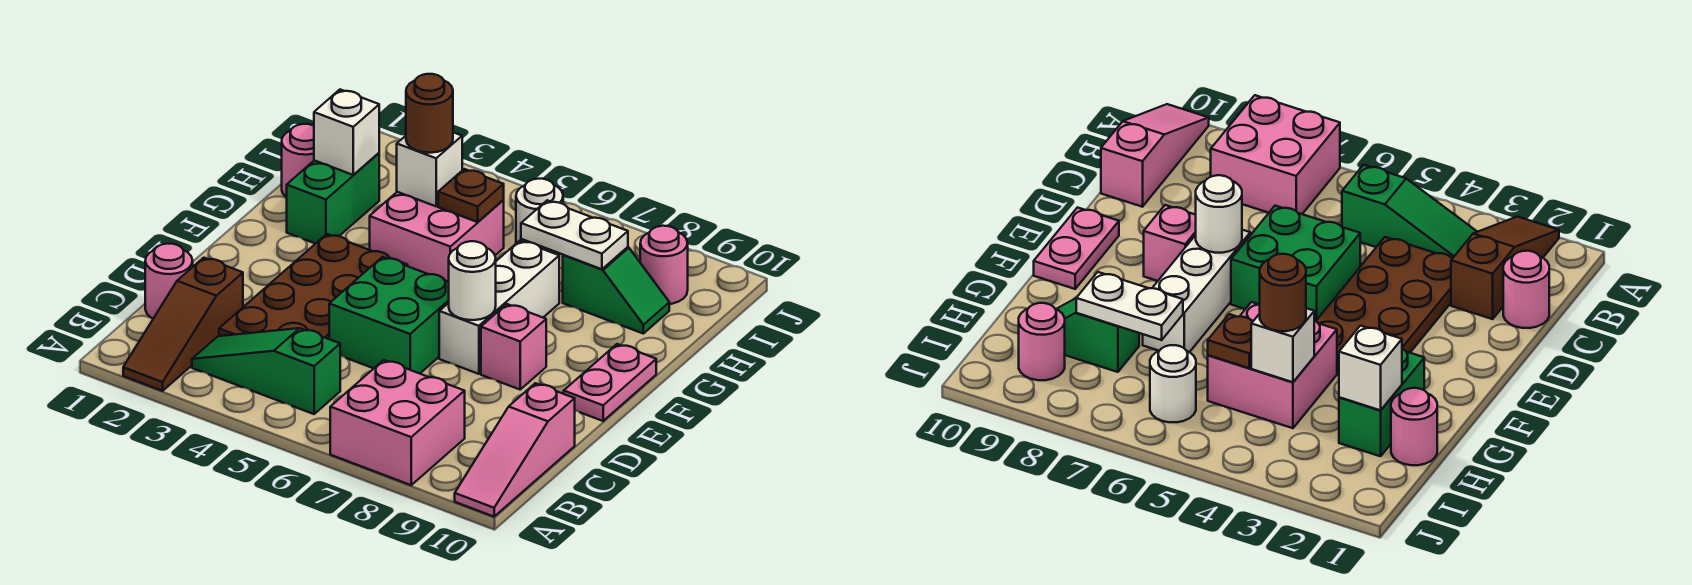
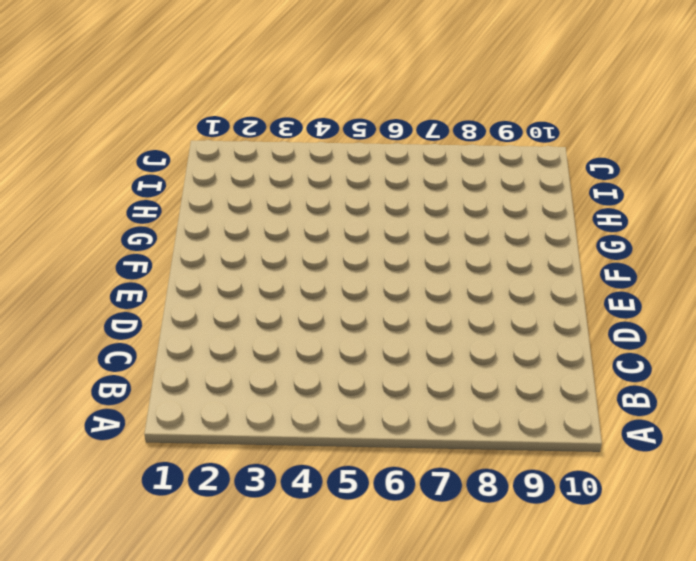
none -> brown slope A2:C2 level 1 top C
none -> pink brick A7:B8 level 1
none -> pink slope A10:C10 level 1 top C

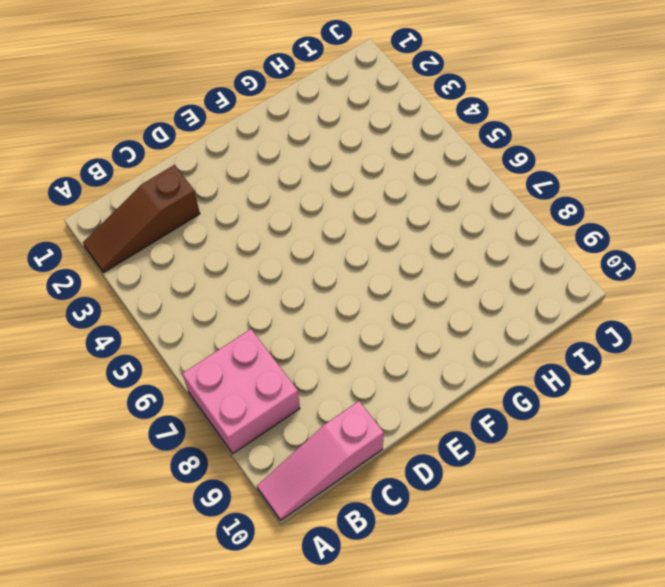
none -> green slope B3:B5 level 1 top 5
none -> pink round brick C1 level 1
none -> brown plate C3:F4 level 1

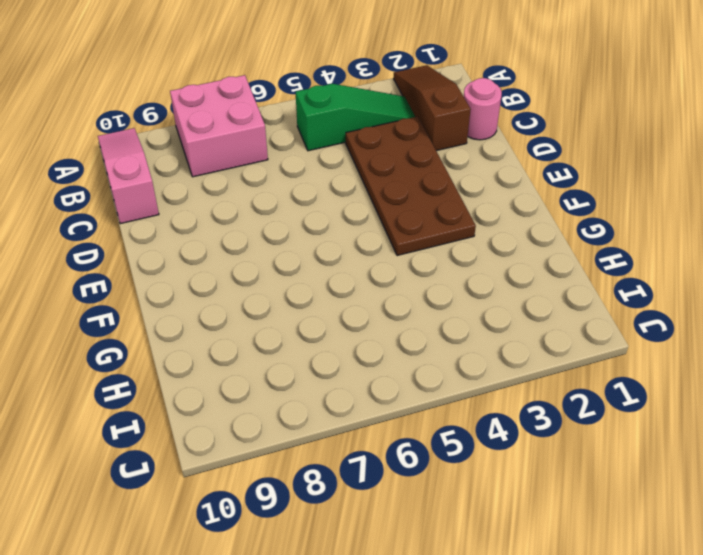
none -> green brick D5:E6 level 1
none -> white brick E7:G7 level 1
none -> pink brick E8 level 1

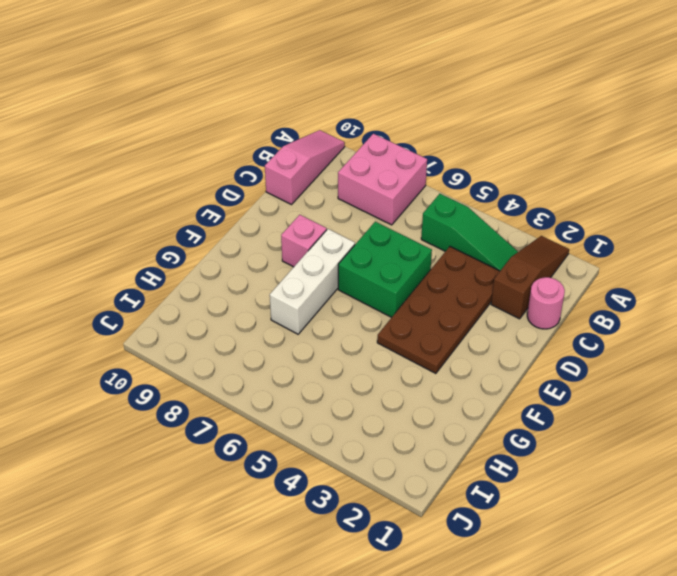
none -> pink plate E10:F10 level 1
none -> green brick G2:H2 level 1
none -> pink brick G4:H5 level 1

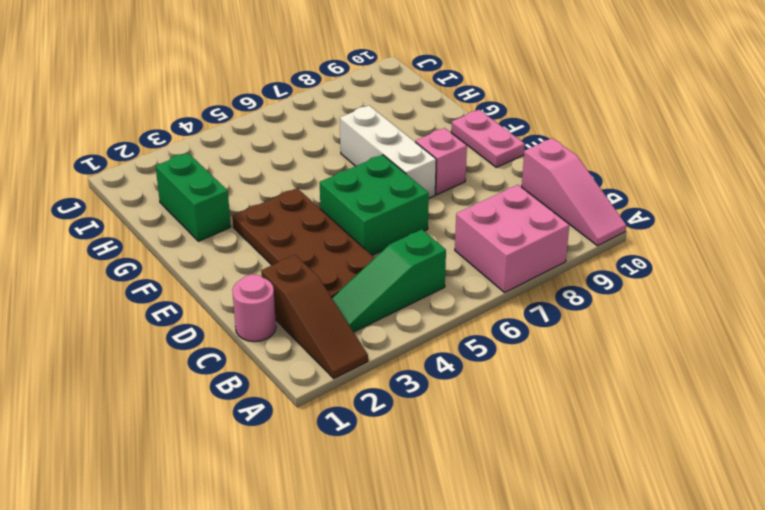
none -> pink brick G4:H5 level 1
none -> pink round brick H1 level 1
none -> green slope H8:H9 level 1 top 8

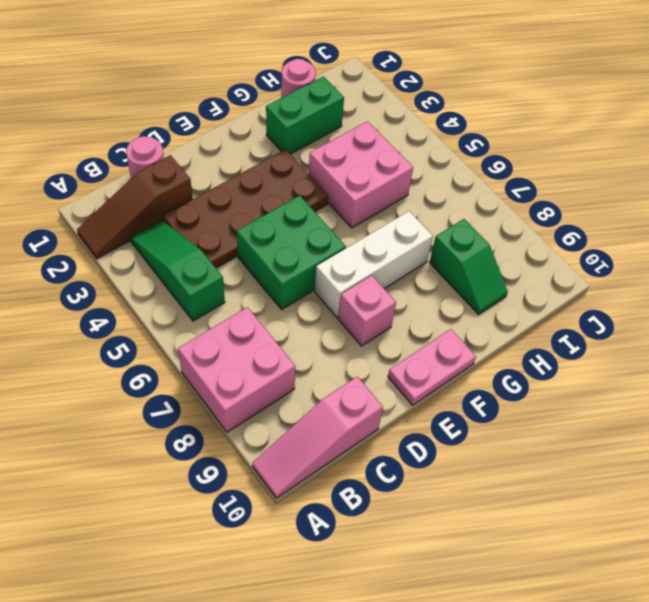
none -> white round brick I6 level 1
none -> pink round brick I9 level 1
none -> white round brick E7 level 2

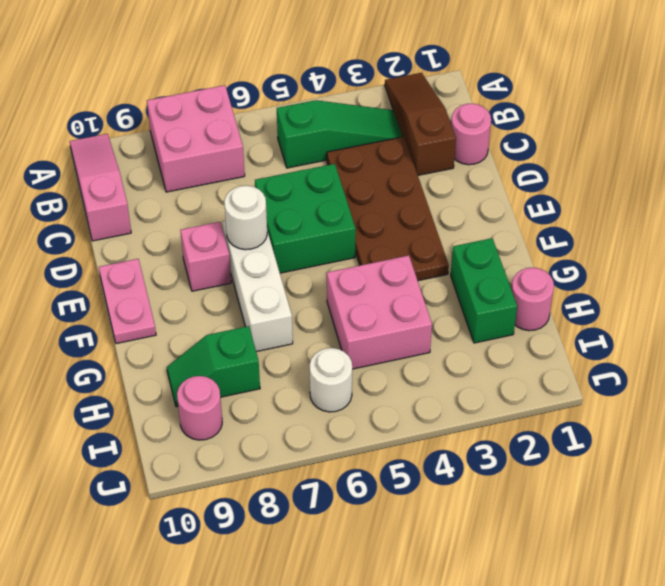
none -> white brick H2 level 2
none -> white brick H4 level 2
none -> brown plate H5 level 2

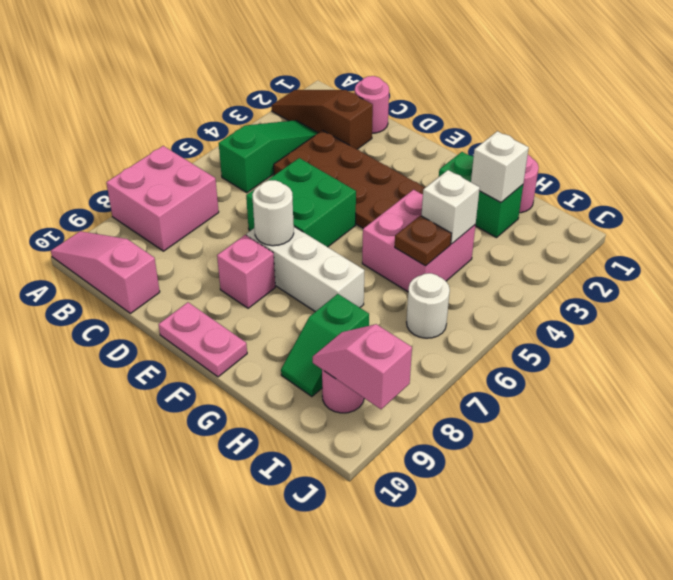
pink slope I9:J9 level 2 top J -> none
none -> white plate H7:H8 level 2
none -> brown round brick H4 level 3

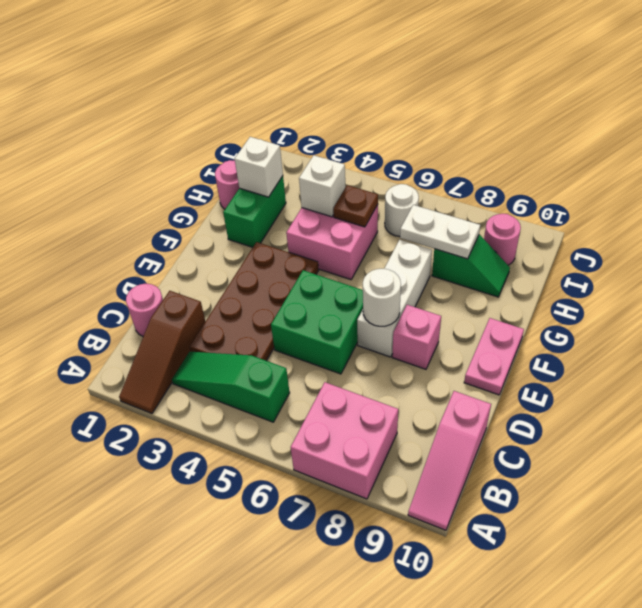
none -> brown round brick H4 level 3

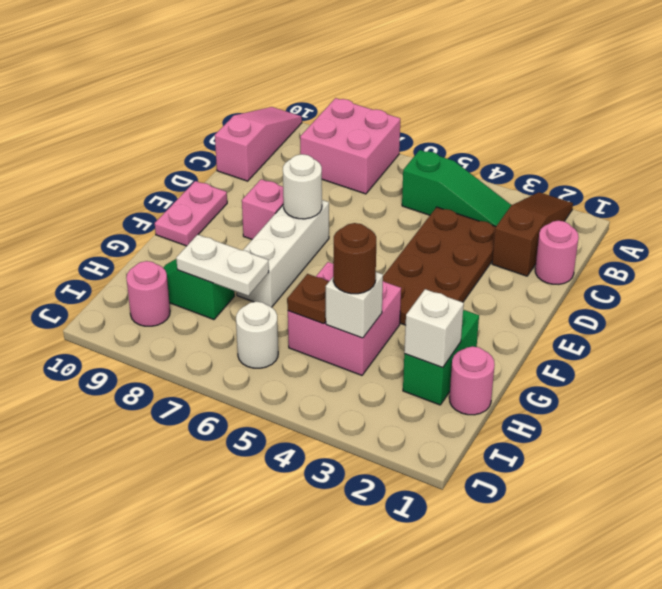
none -> green brick D5:E6 level 1

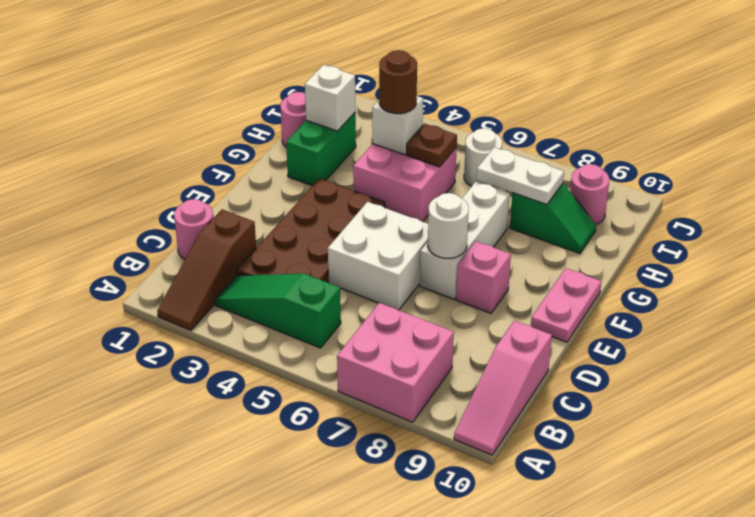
white brick D5:E6 level 1 -> green brick D5:E6 level 1

